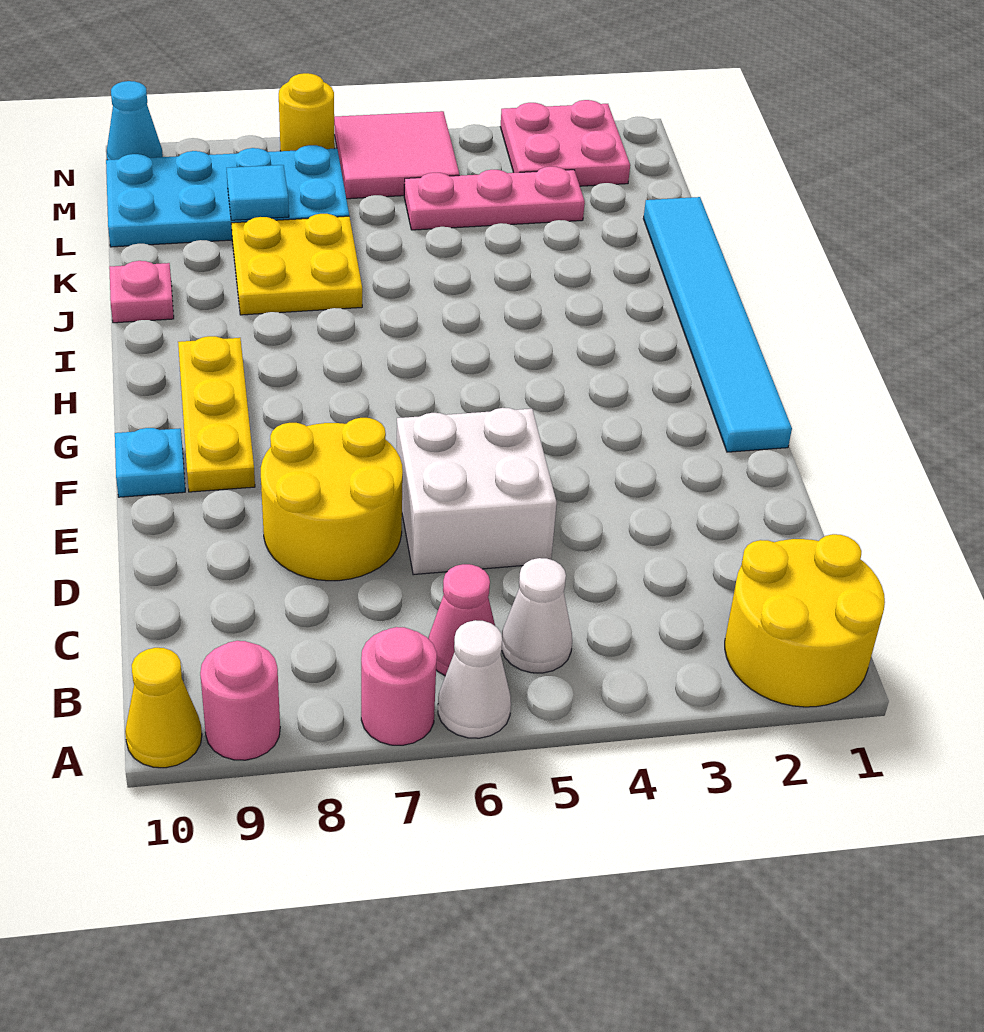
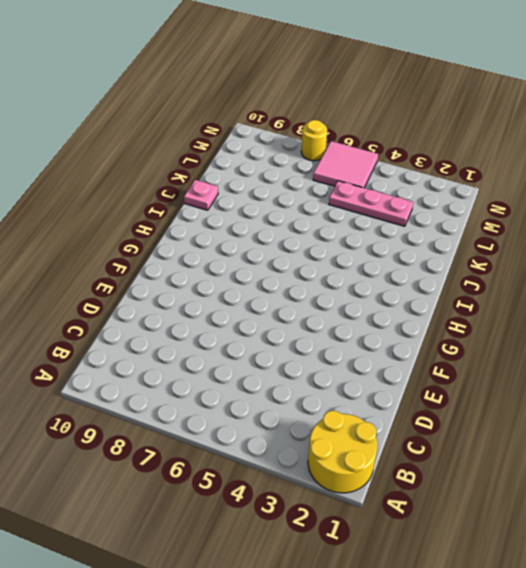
none -> white cone A6 level 1
none -> pink round brick A7 level 1
none -> pink round brick A9 level 1

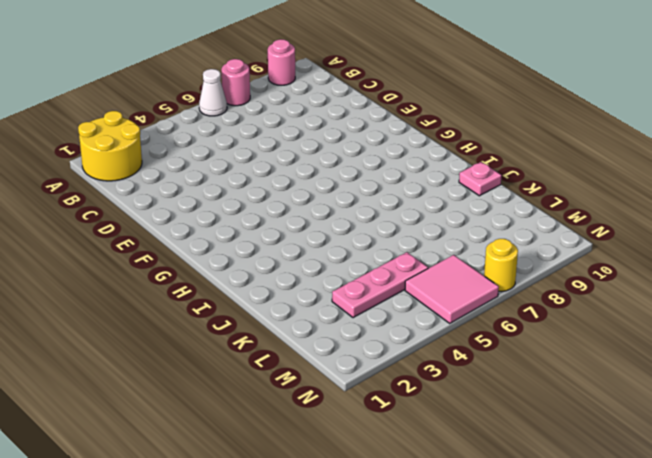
none -> yellow cone A10 level 1
none -> white cone B5 level 1
none -> pink cone B6 level 1

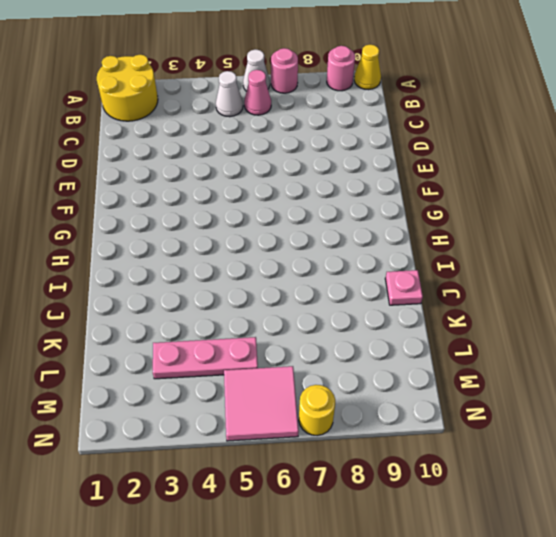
none -> white brick D5:E6 level 1
none -> yellow round brick D7:E8 level 1
none -> cyan tile F1:K1 level 1

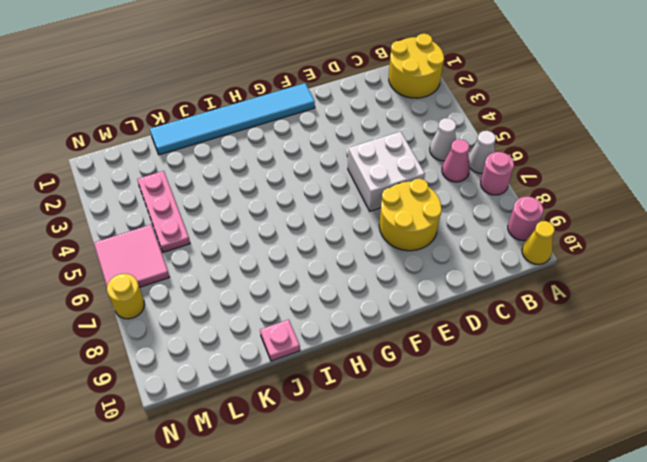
none -> yellow plate F9:H9 level 1
none -> cyan plate F10 level 1
none -> yellow plate J7:K8 level 1

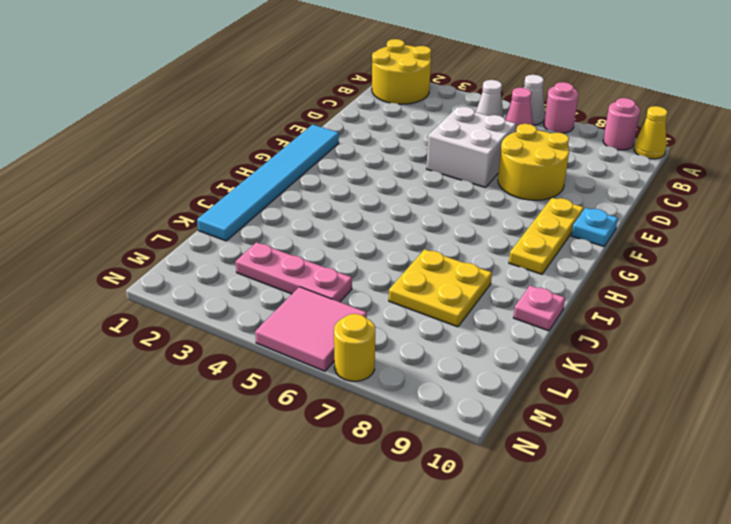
none -> cyan plate L7:M10 level 1
none -> pink plate M2:N3 level 1
none -> cyan cone N10 level 1

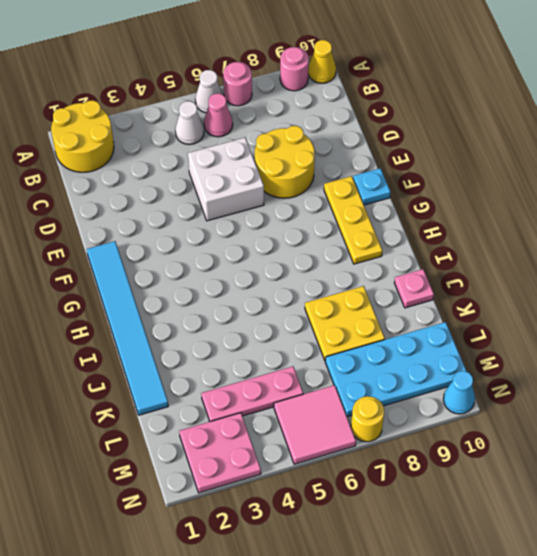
none -> cyan tile L8 level 2

